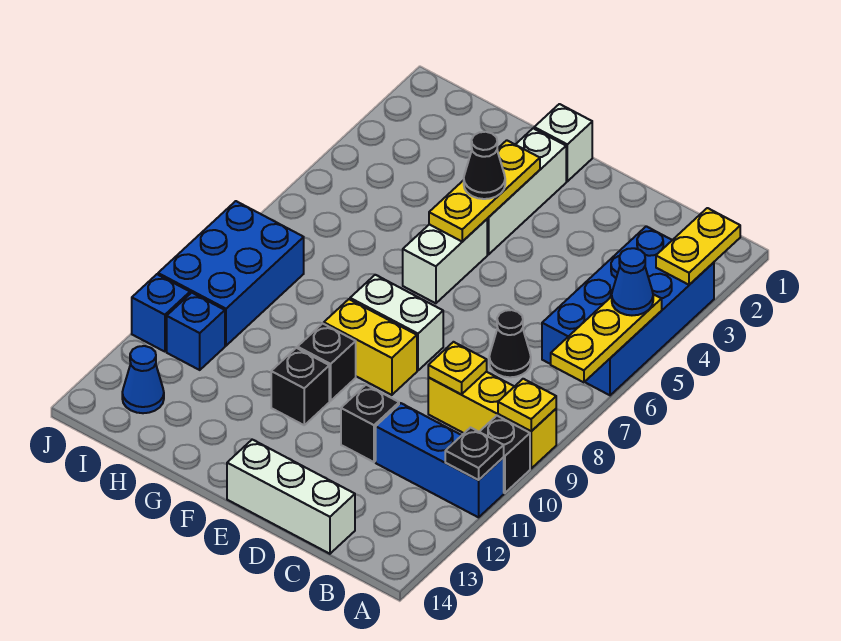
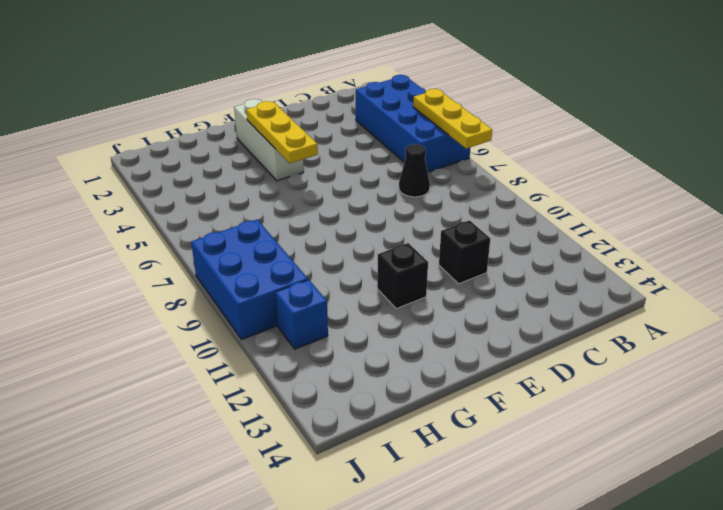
none -> yellow brick A9:C9 level 1
none -> black brick A10 level 1
none -> blue brick A11:C11 level 1

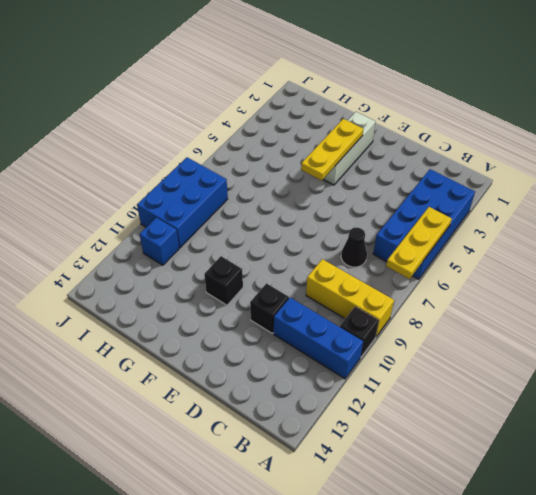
none -> white brick C14:E14 level 1
none -> white brick E8:F8 level 1
none -> yellow brick E9:F9 level 1

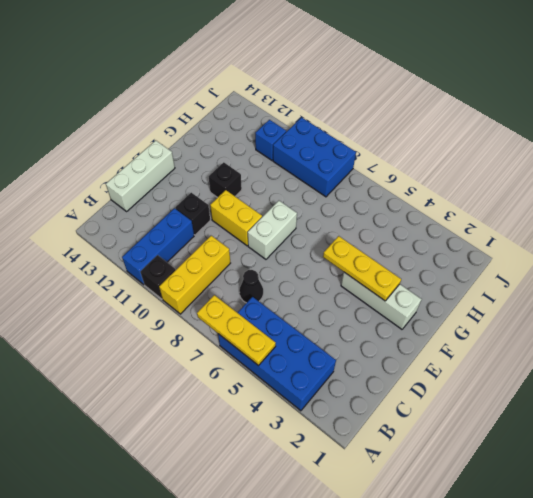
yellow brick E9:E10 level 1 -> yellow brick E9:F9 level 1
none -> white brick F1 level 1
none -> white brick F5:F6 level 1
none -> black brick F10 level 1

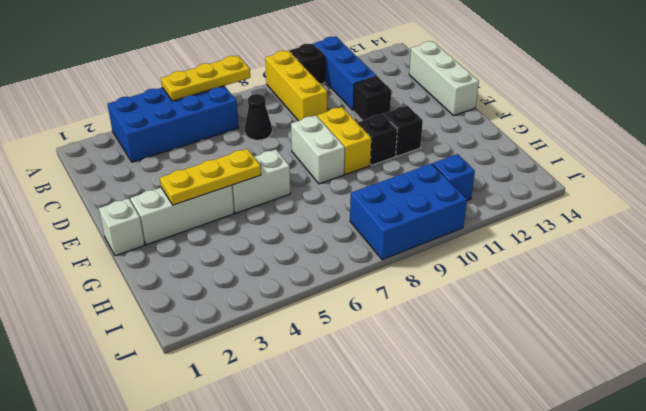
none -> blue cone I13 level 1
none -> blue brick J11 level 1
none -> yellow plate A2:A3 level 2

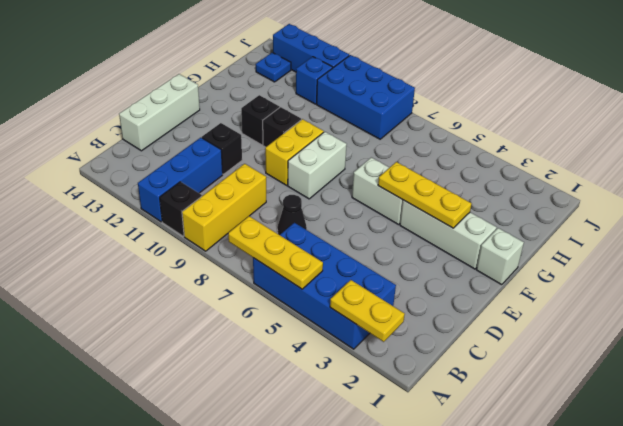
blue plate I13 level 1 -> blue cone I13 level 1
blue brick J11:J13 level 1 -> blue brick J11 level 1
none -> yellow plate A9 level 2
none -> black plate A11 level 2
none -> yellow plate C9 level 2

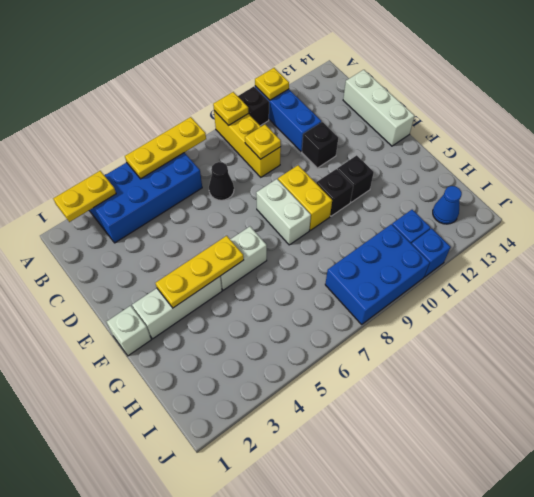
yellow plate A11 level 2 -> black plate A11 level 2
none -> blue cone A5 level 3
none -> black cone F4 level 3

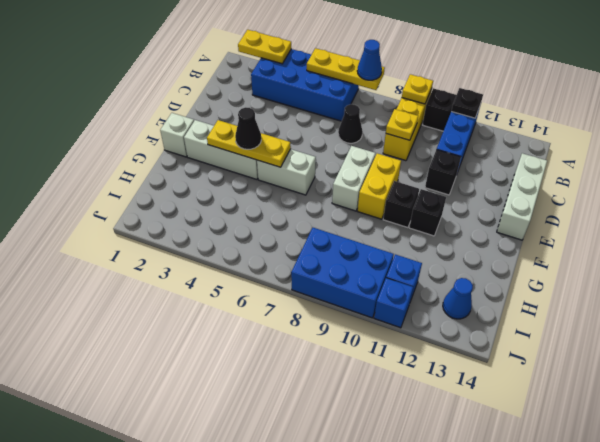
blue cone A7 level 3 -> blue cone A5 level 3

